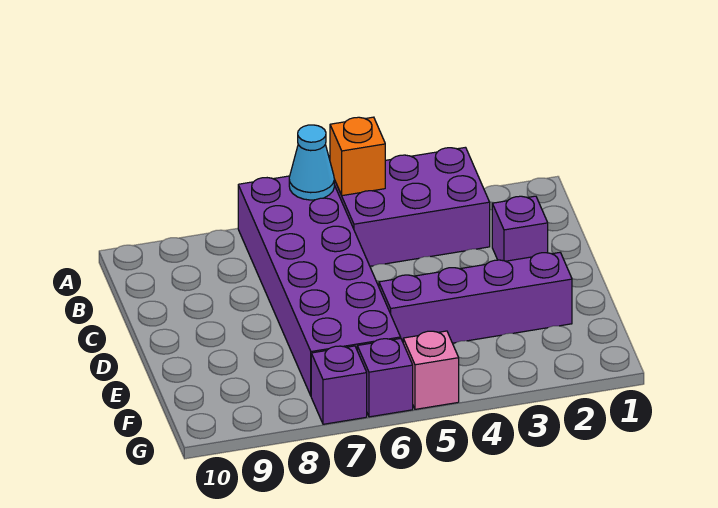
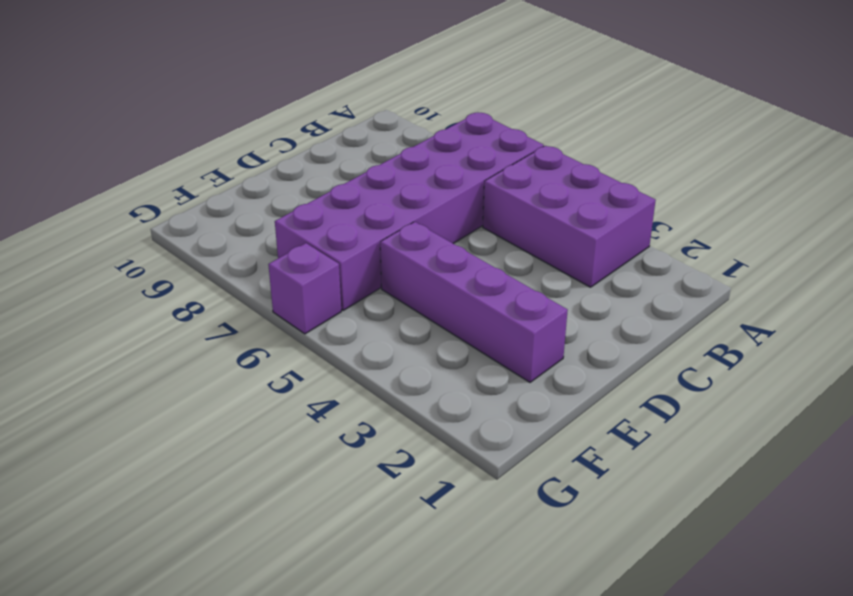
none -> purple brick C2 level 1
none -> pink brick G5 level 1

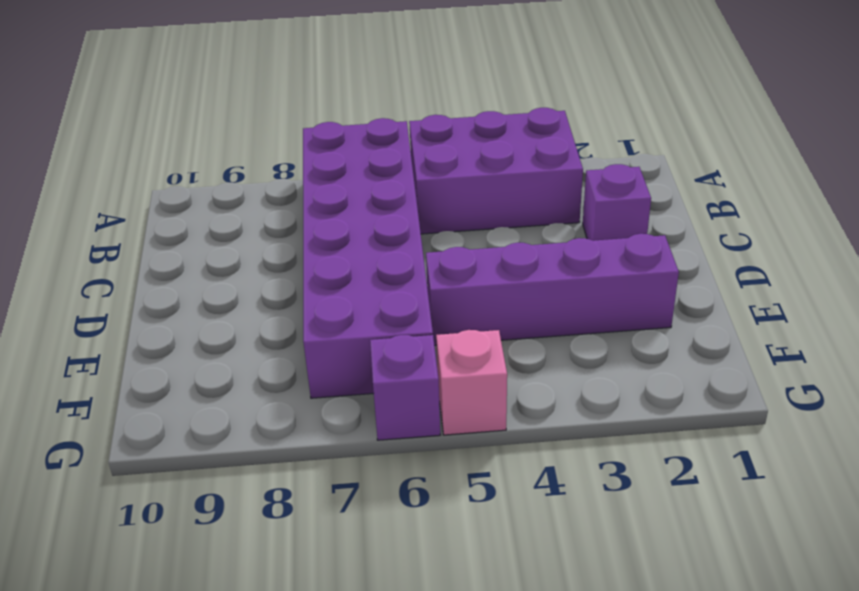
none -> purple brick G7 level 1
none -> orange brick A5 level 2

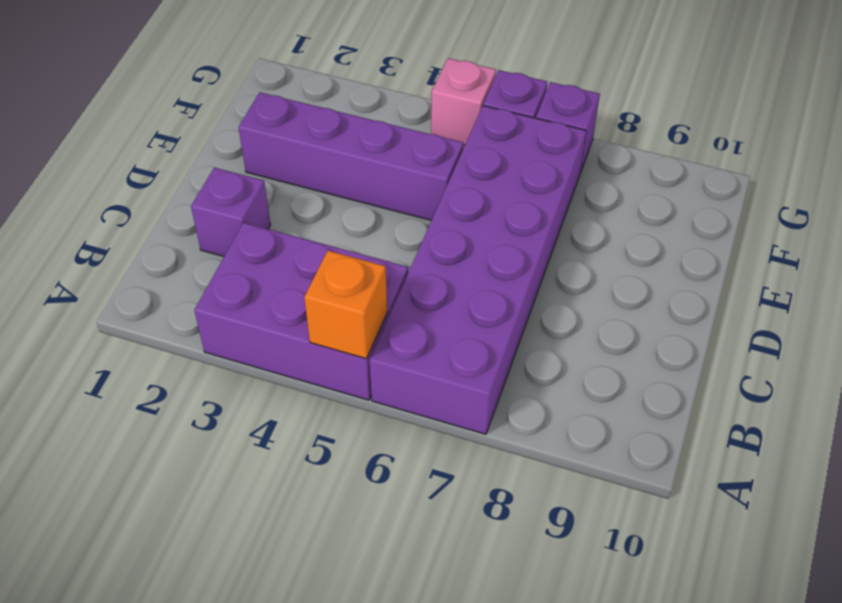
none -> cyan cone A6 level 2

